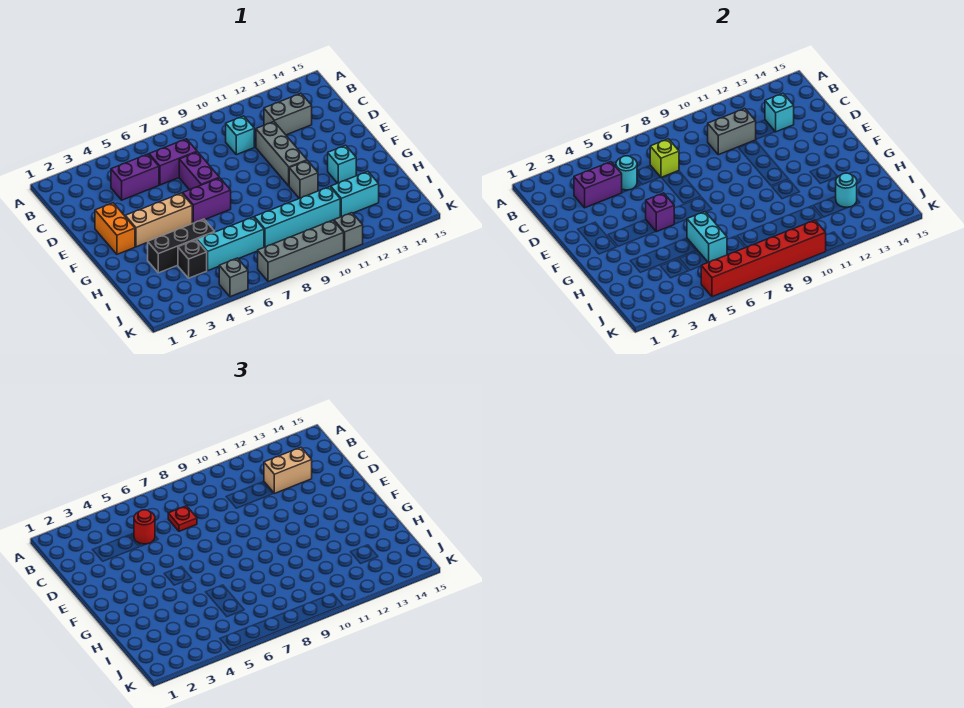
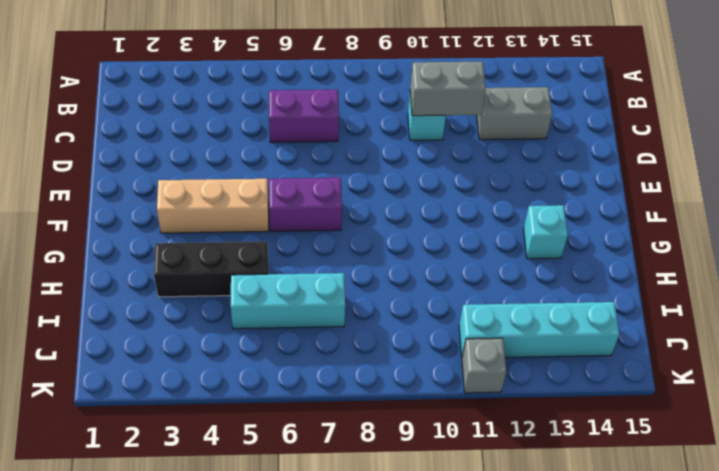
cyan brick J11:J14 level 1 -> cyan brick I8:I11 level 1
none -> purple brick C4:C5 level 1
none -> purple brick D7:E7 level 1
none -> grey brick D11:F11 level 1
none -> orange brick E2:F2 level 1

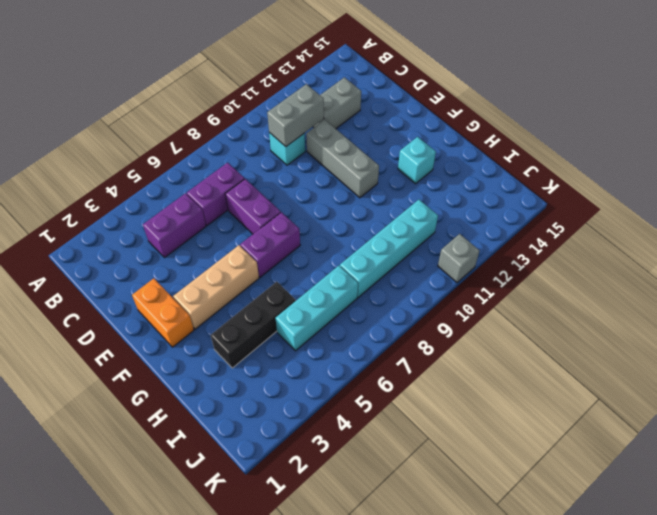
none -> grey brick G11 level 1
none -> black brick I4 level 1
none -> cyan brick I12:I13 level 1
none -> grey brick K5 level 1

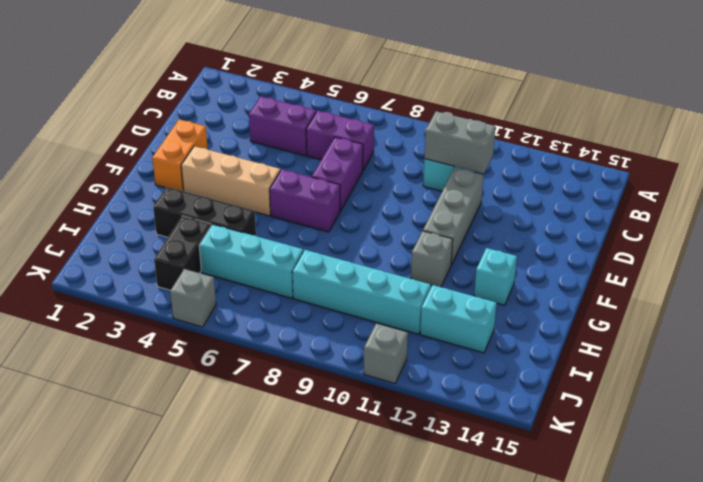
black brick I4:J4 level 1 -> black brick I4 level 1
none -> grey brick C12:C13 level 1
none -> grey brick K7:K10 level 1
none -> purple brick C3:C4 level 2
none -> cyan round brick C5 level 2

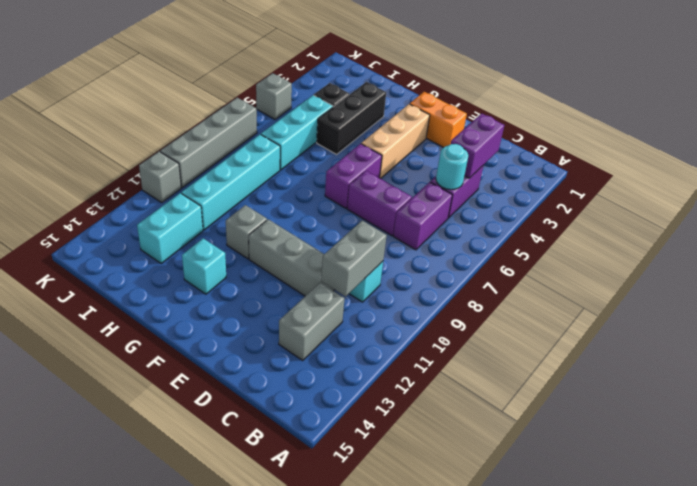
none -> lime brick C7 level 2
none -> cyan brick C13 level 2
none -> purple brick F5 level 2
none -> cyan brick H6:I6 level 2

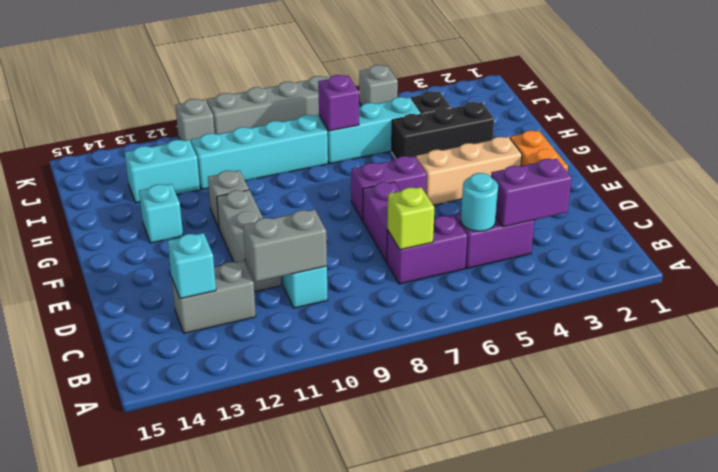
purple brick I7 level 2 -> purple brick F5 level 2
none -> cyan brick H6:I6 level 2
none -> cyan round brick I13 level 2
none -> red brick K5:K10 level 2
none -> red round brick C5 level 3

